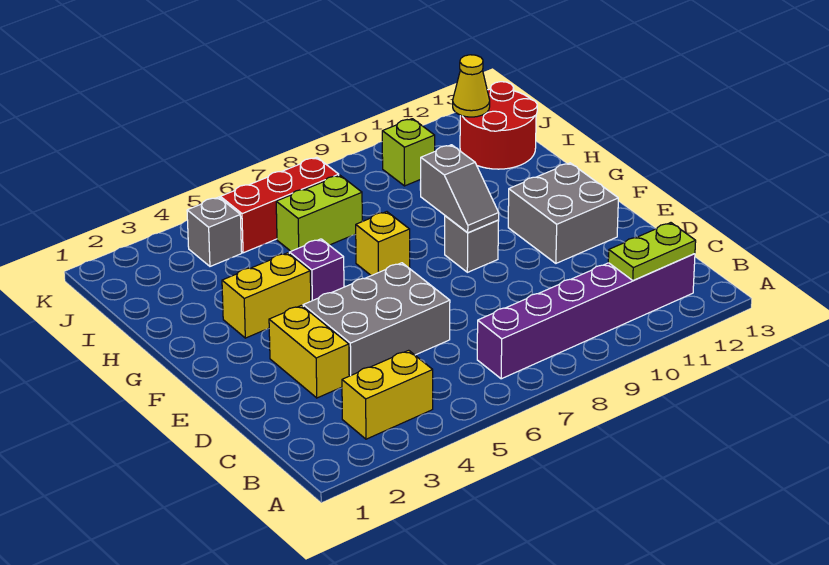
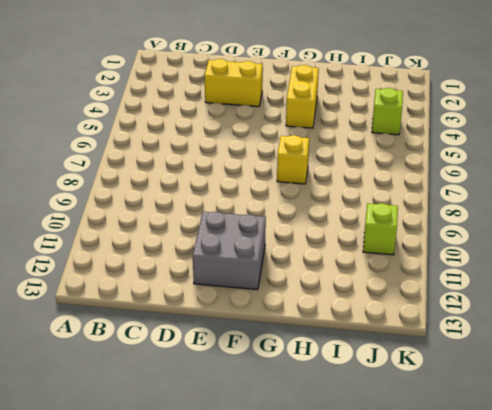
lime brick J4 level 1 -> grey brick J4 level 1
none -> yellow brick B3:B4 level 1
none -> purple brick B7:B12 level 1
none -> grey brick D4:E6 level 1

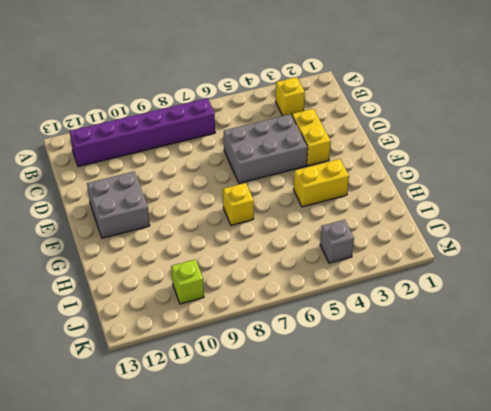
yellow brick B3 level 1 -> yellow brick B3:B4 level 1
none -> grey brick F9 level 1
none -> purple brick G5 level 1
none -> lime brick I6:I7 level 1

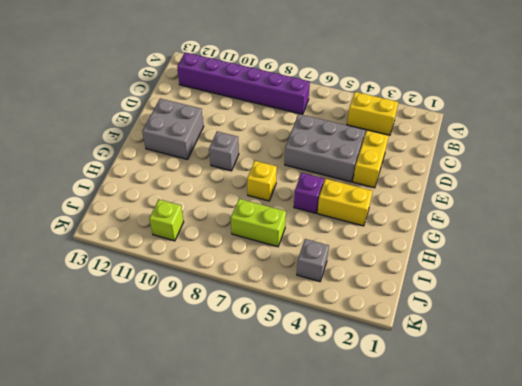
none -> red round brick I12:J13 level 1
none -> red brick J5:J7 level 1
none -> lime plate B11:B12 level 2

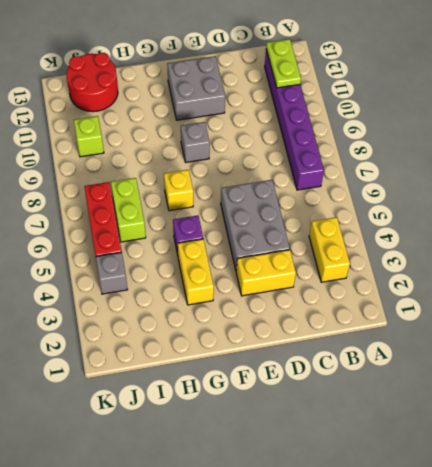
none -> grey slope F9:G9 level 2 top G
none -> yellow cone J12 level 2

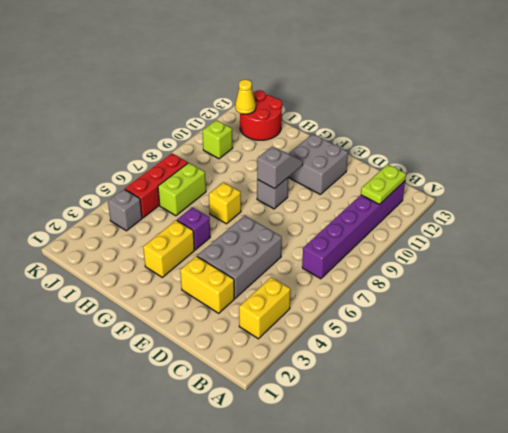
grey slope F9:F10 level 2 top 9 -> grey slope F9:G9 level 2 top G

